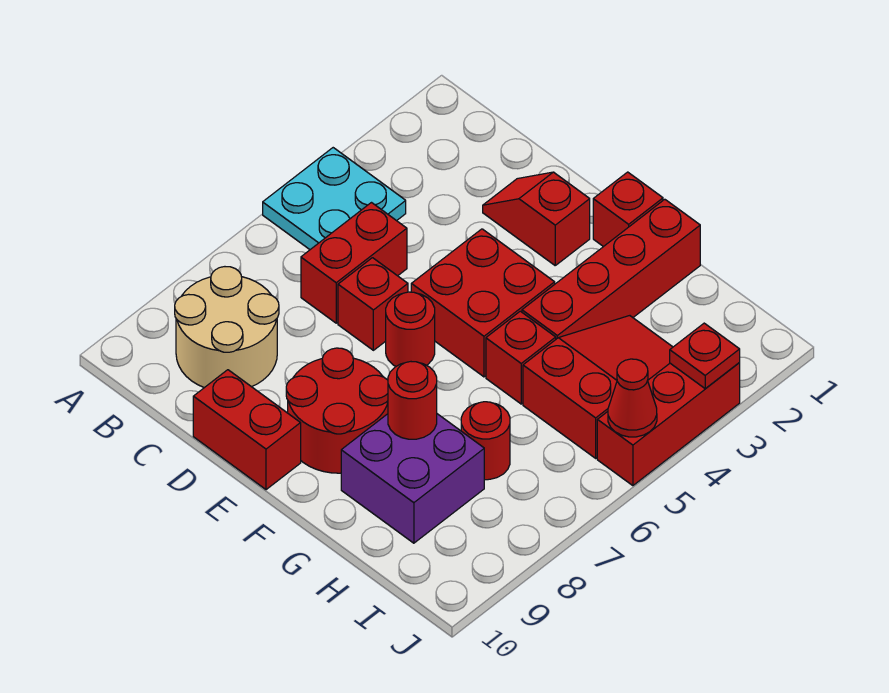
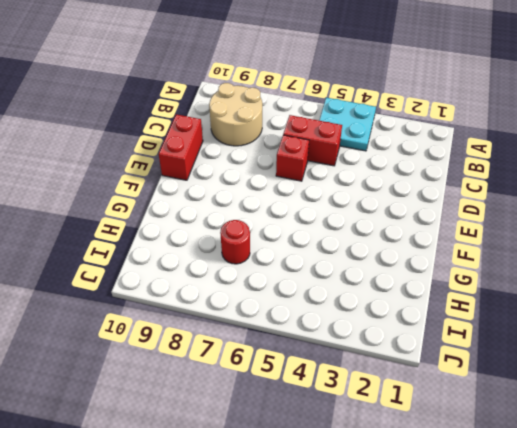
none -> red slope D2:E2 level 1 top E
none -> red brick E4:F5 level 1
none -> red round brick E6 level 1

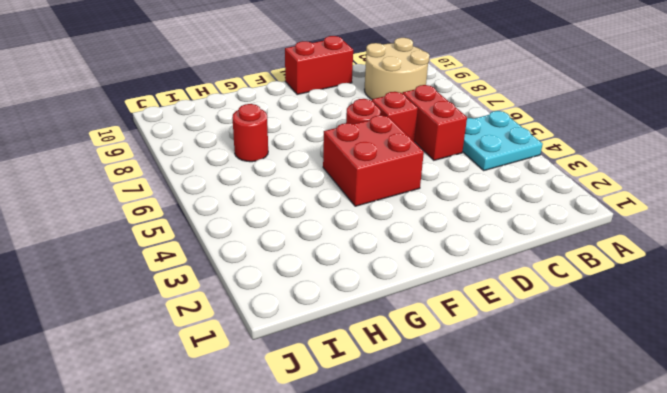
none -> red slope D2:E2 level 1 top E
none -> red round brick E8:F9 level 1
none -> red brick F1 level 1

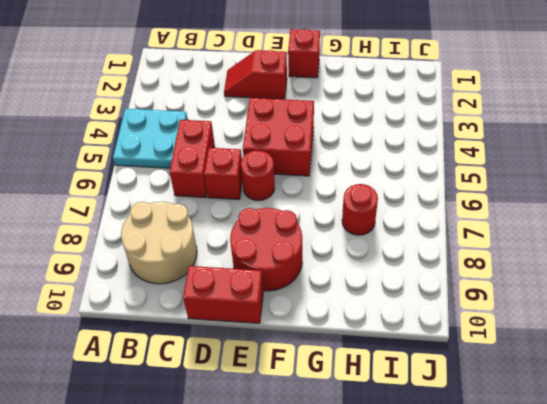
none -> red brick G1:G4 level 1
none -> red brick G5 level 1
none -> purple brick G8:H9 level 1

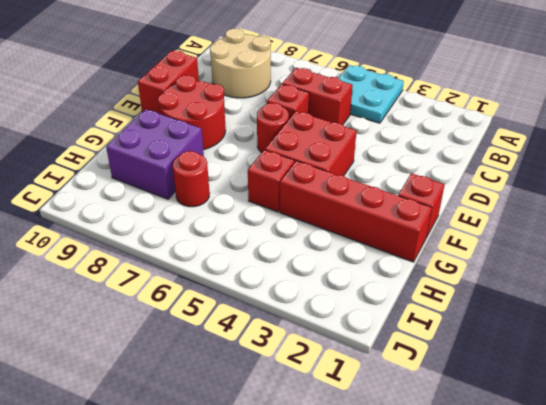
none -> red slope D2:E2 level 1 top E
none -> red slope H3:I5 level 1 top 5
none -> red brick J3:J5 level 1

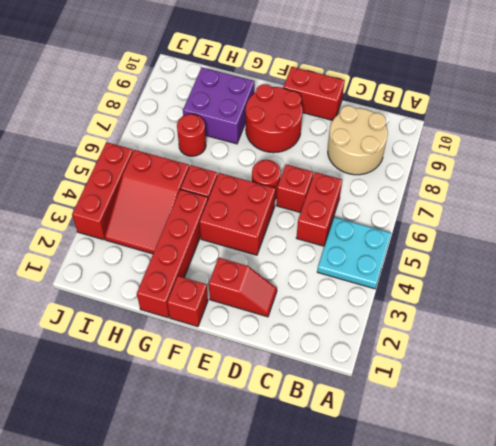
none -> red round brick G8 level 2
none -> red plate J3 level 2
none -> red cone J5 level 2

